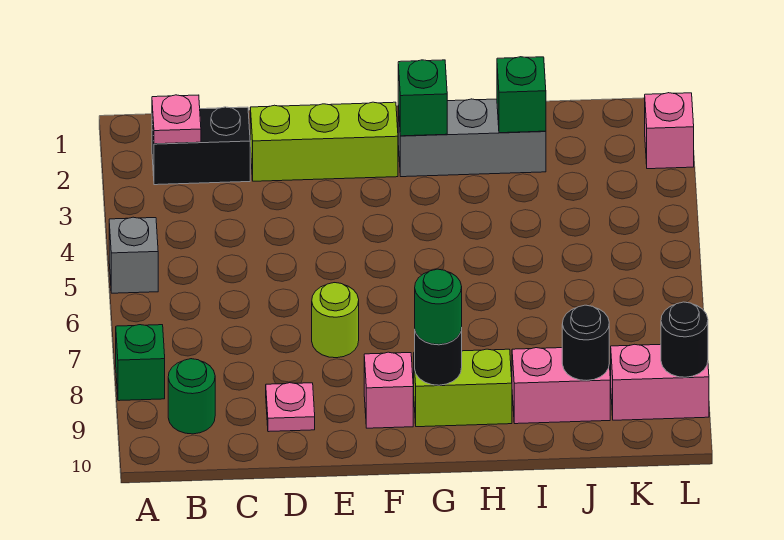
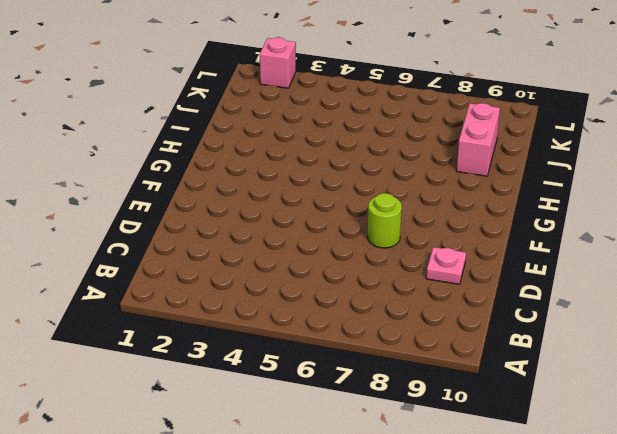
none -> grey brick A5 level 1
none -> green brick A8 level 1
none -> black brick B2:C2 level 1

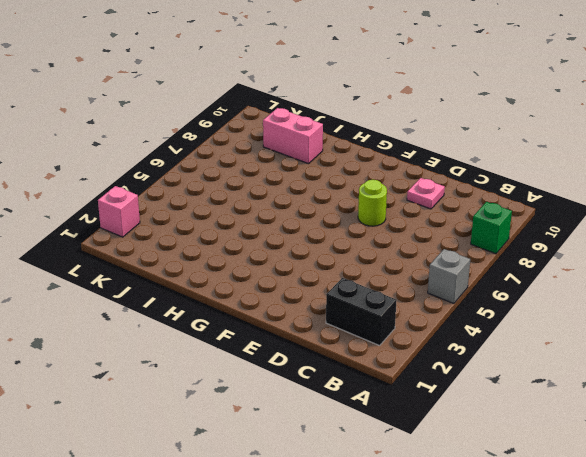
none -> green round brick B9 level 1
none -> lime brick D2:F2 level 1
none -> pink brick F9 level 1

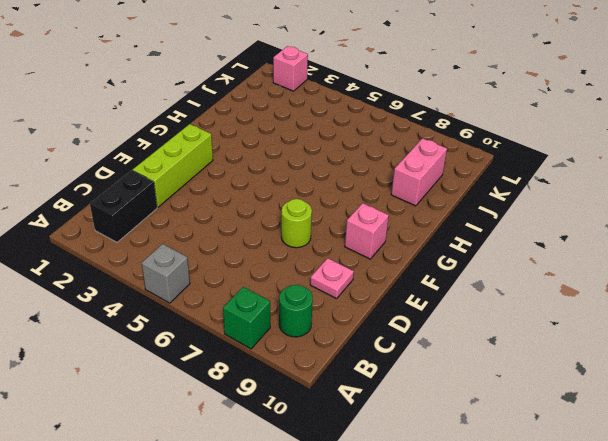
none -> grey brick G2:I2 level 1
none -> lime brick G9:H9 level 1
none -> pink brick K9:L9 level 1

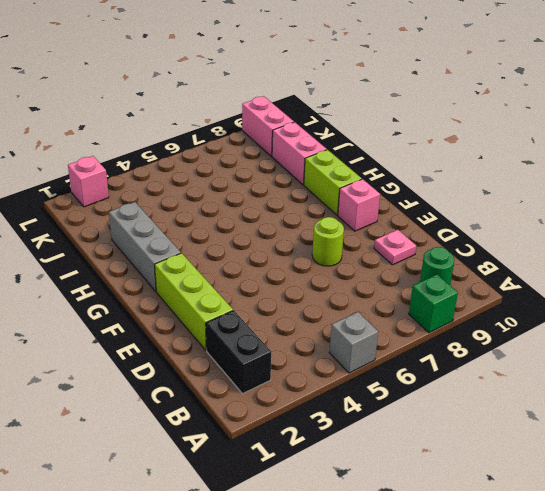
none -> pink plate B2 level 2
none -> green brick G2 level 2
none -> black round brick G9 level 2

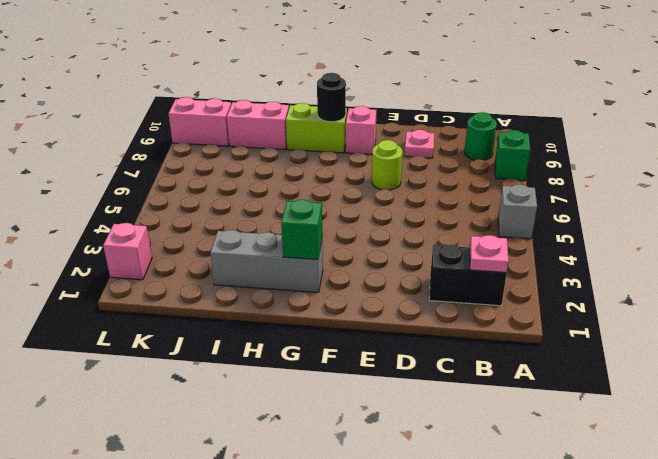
none -> lime brick D2:F2 level 1
none -> green brick I2 level 2
none -> black round brick J9 level 2

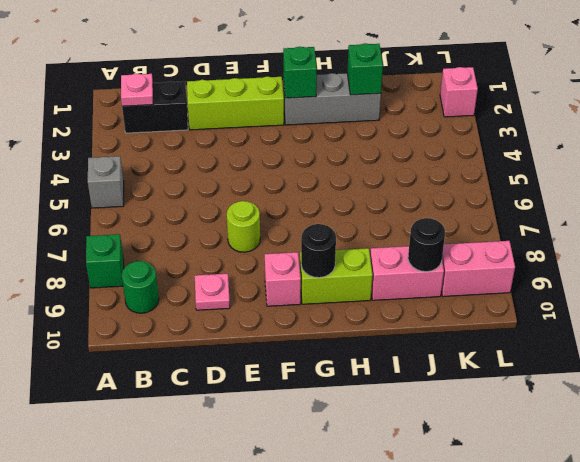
none -> black round brick L9 level 2
none -> green round brick G9 level 3

